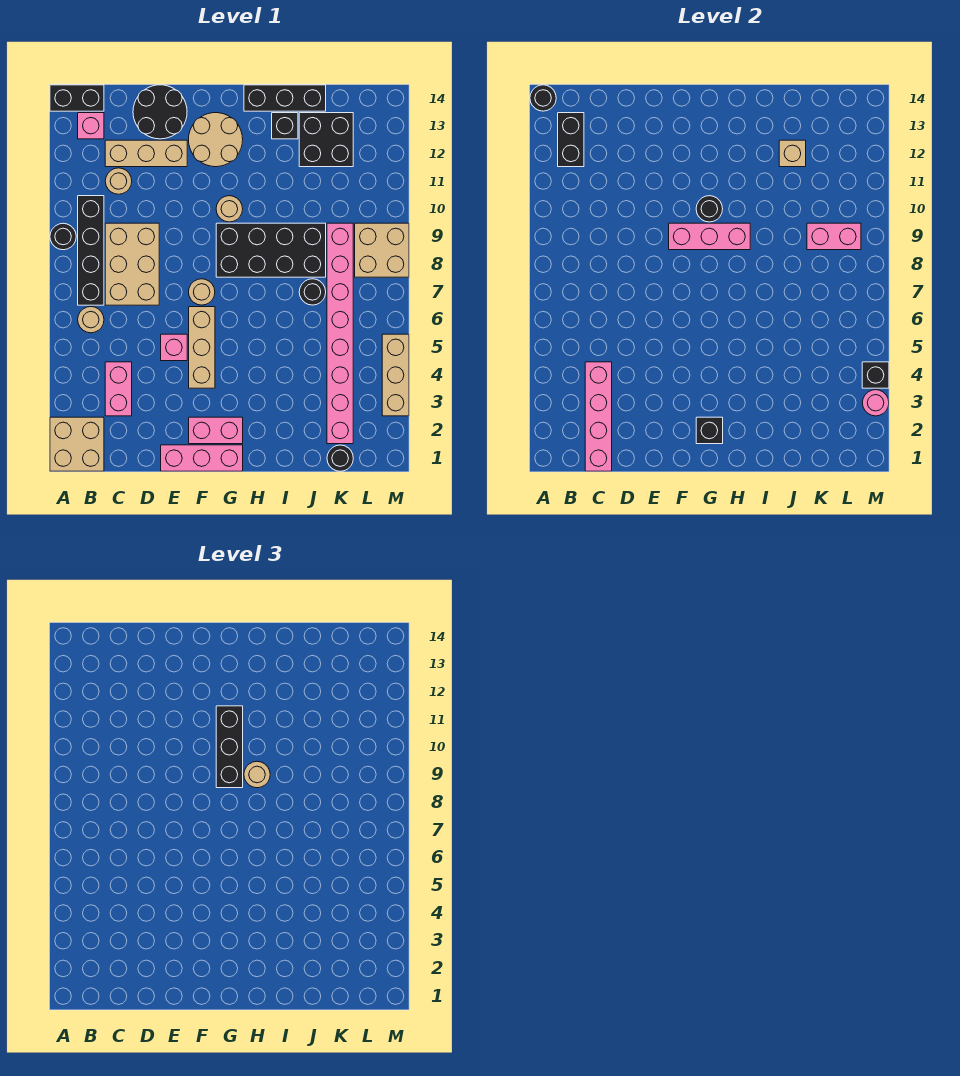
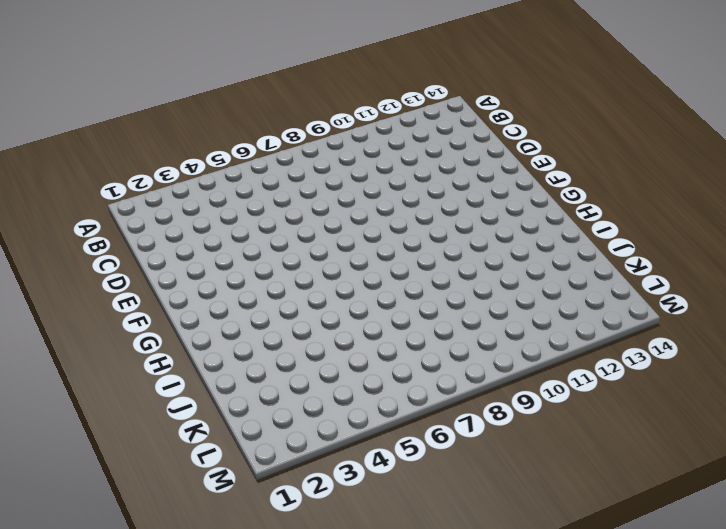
none -> tan brick A1:B2 level 1
none -> black round brick A9 level 1
none -> black brick A14:B14 level 1
none -> tan round brick B6 level 1

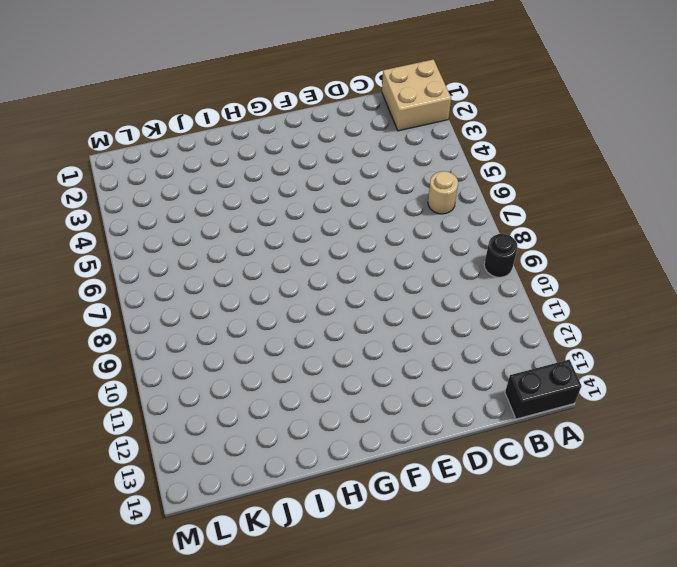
none -> black brick B7:B10 level 1
none -> pink brick B13 level 1
none -> pink brick C3:C4 level 1
none -> tan brick C7:D9 level 1

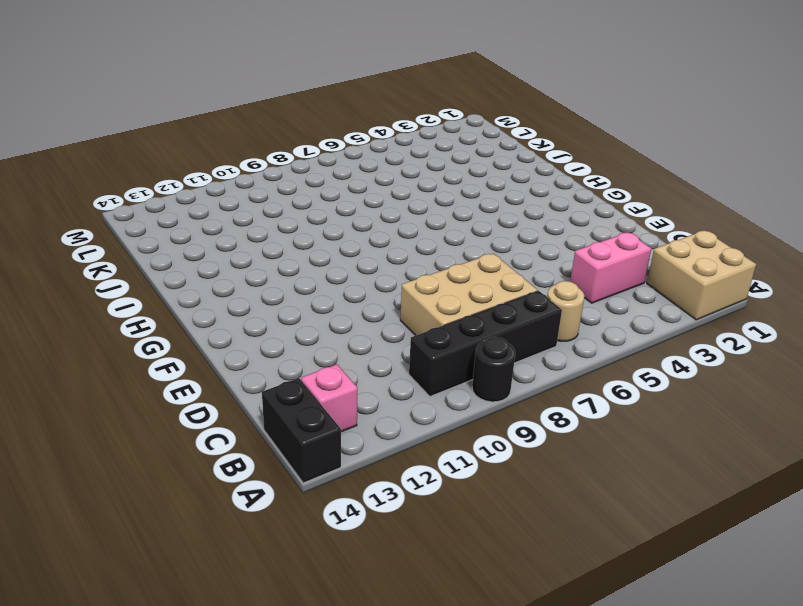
none -> tan round brick C11 level 1
none -> tan brick C12:E12 level 1
none -> black round brick D13:E14 level 1
none -> pink brick E1:G1 level 1

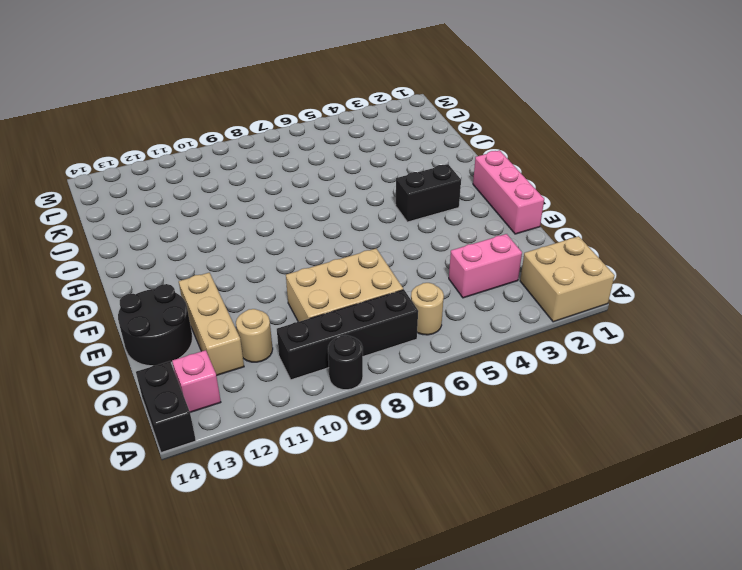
black brick G3:G4 level 1 -> black brick B12:B13 level 2
none -> pink brick E5 level 1
none -> pink brick F2:G2 level 1
none -> tan brick F4:F6 level 1
none -> tan round brick F7 level 1

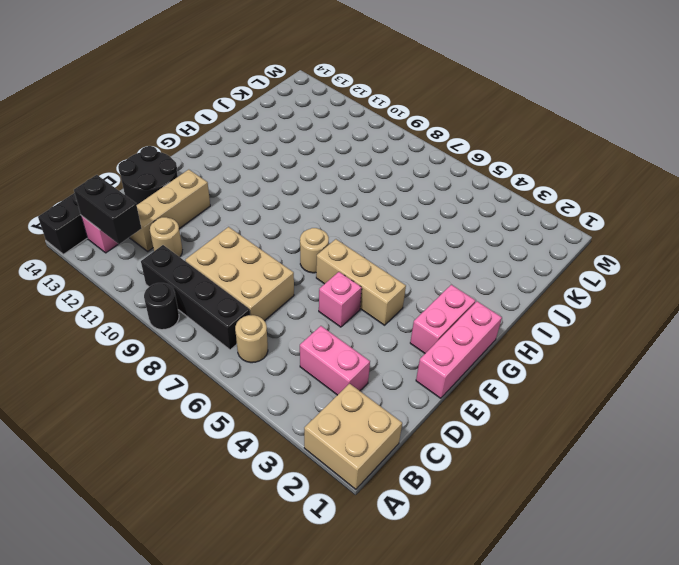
none -> tan round brick F12:G13 level 1
none -> black brick G8:J9 level 1
none -> tan round brick G10 level 1
none -> black brick H14:J14 level 1

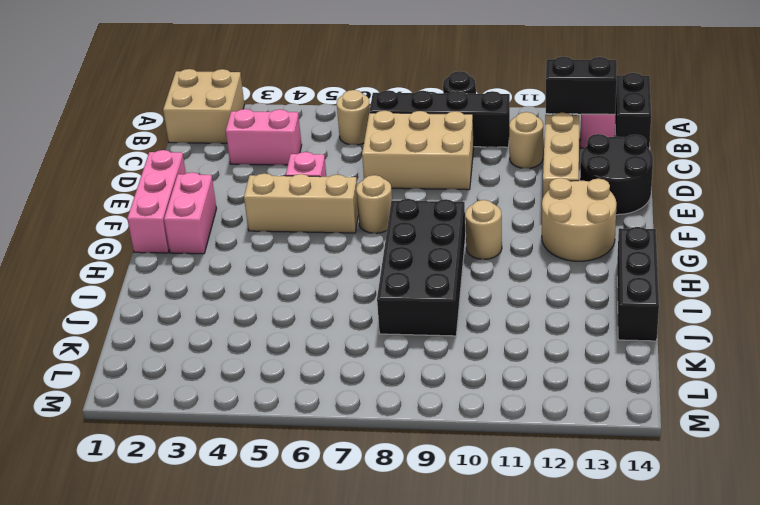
none -> black brick I13 level 1
none -> black round brick J7 level 1
none -> black brick J12:K13 level 1
none -> black round brick K1 level 1

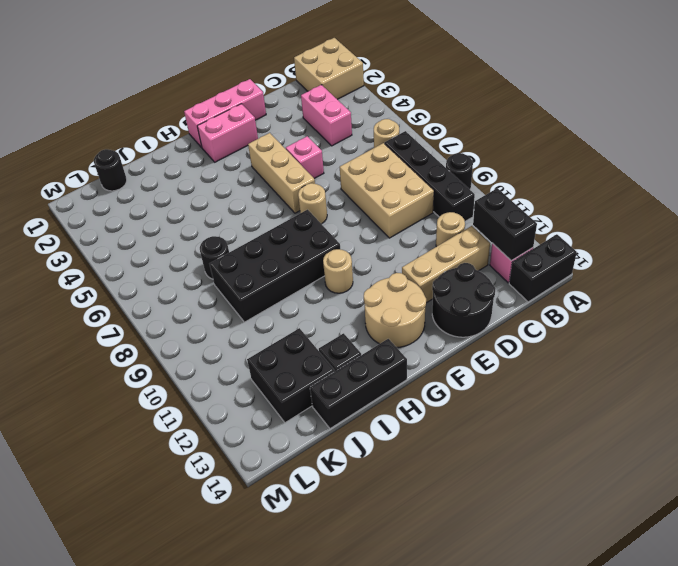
none -> pink brick K2:K9 level 1
none -> tan brick L8:M9 level 1
none -> tan brick M3:M5 level 1
none -> black round brick A14 level 2

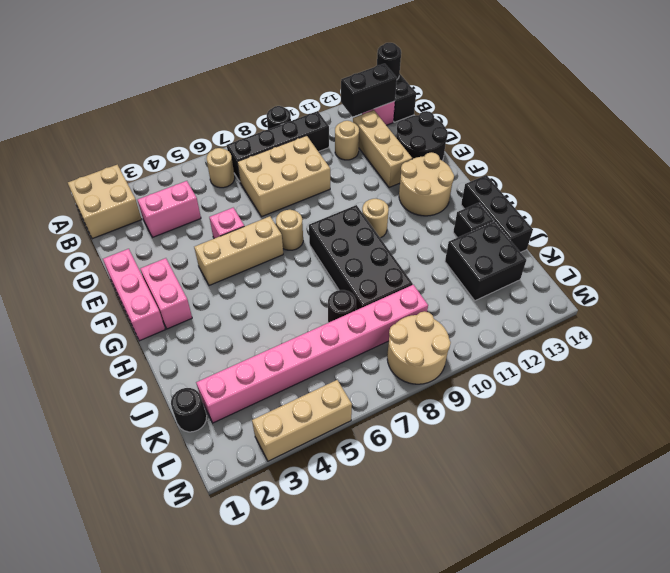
tan round brick L8:M9 level 1 -> tan brick L8:M9 level 1
none -> pink brick C1:C4 level 2
none -> pink brick F9:H9 level 2
none -> black brick G2 level 2
none -> black round brick G10 level 2

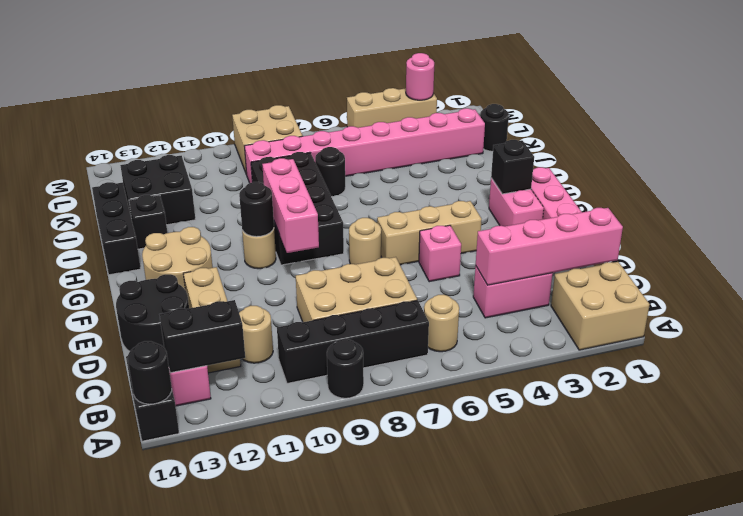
none -> tan brick J12 level 2
none -> pink brick K9:L9 level 2
none -> black brick M4 level 2
none -> black brick G9:G11 level 3

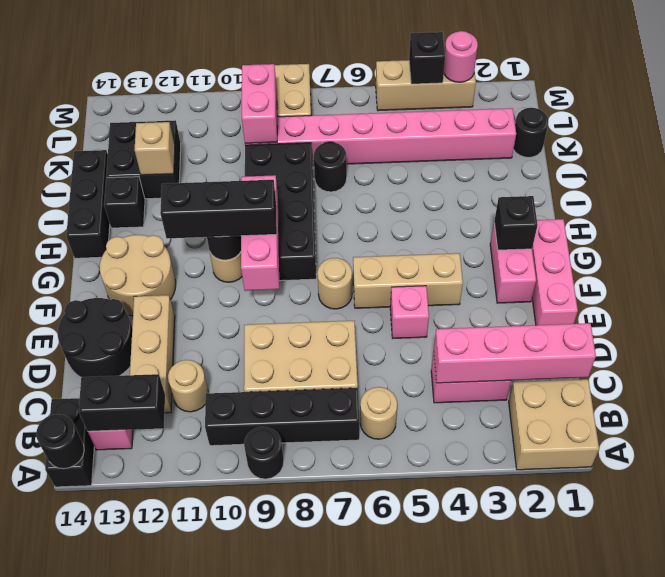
none -> tan round brick H9 level 3

